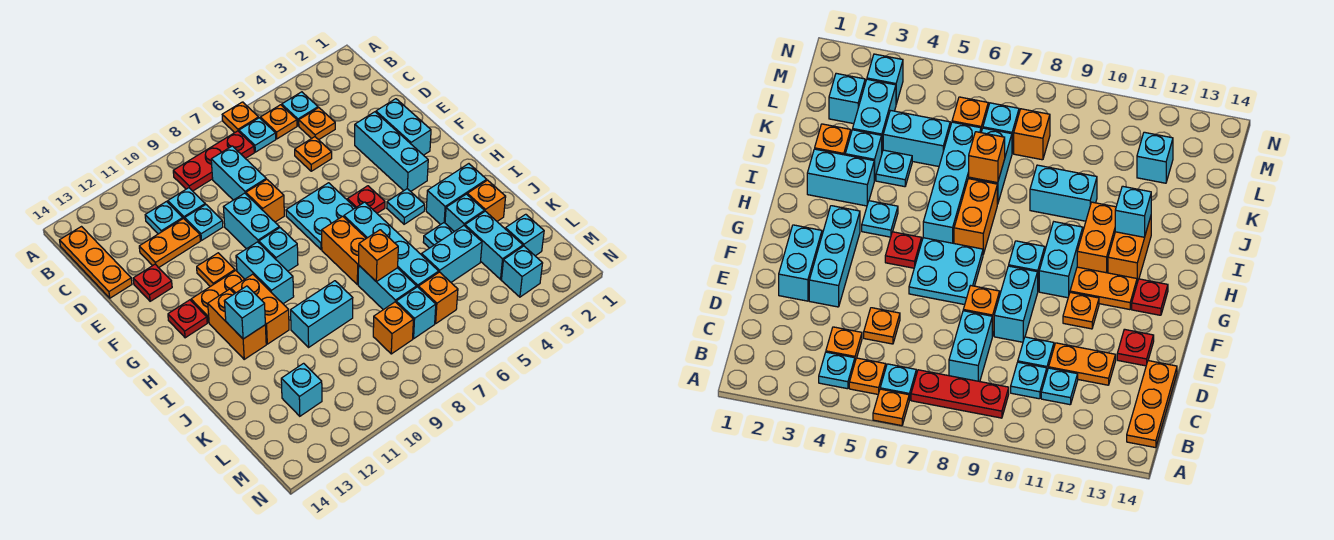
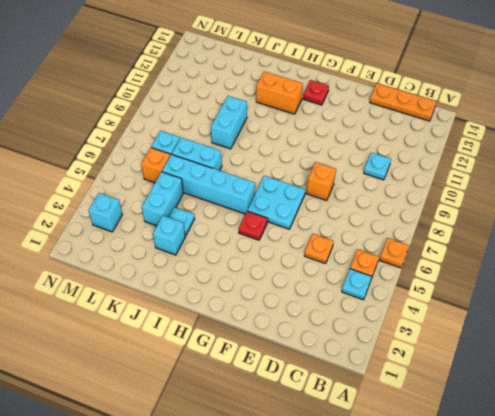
none -> cyan plate B6 level 1
none -> red plate B7:B9 level 1
none -> orange plate C4 level 1
none -> cyan brick C8:D8 level 1

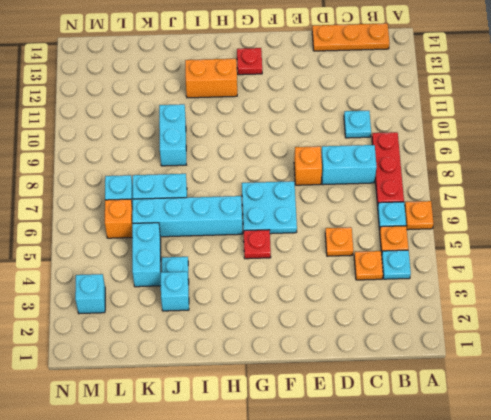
none -> cyan plate C11 level 1
none -> cyan plate D10 level 1
none -> orange plate D11:D12 level 1
none -> cyan brick E2:F2 level 1

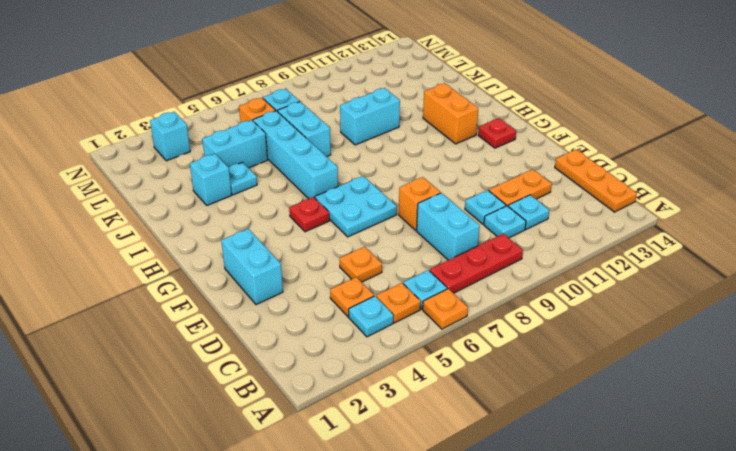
none -> cyan brick E3:G3 level 1
none -> cyan brick E9:F9 level 1
none -> red plate E13 level 1
none -> orange plate F11 level 1

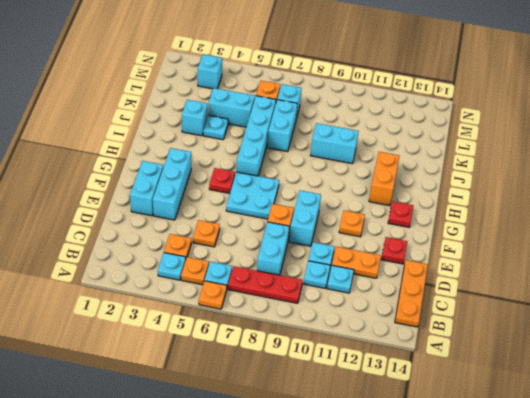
none -> cyan brick G9 level 1
none -> cyan brick G10:H10 level 1
none -> orange plate G11:G12 level 1
none -> cyan plate H4 level 1

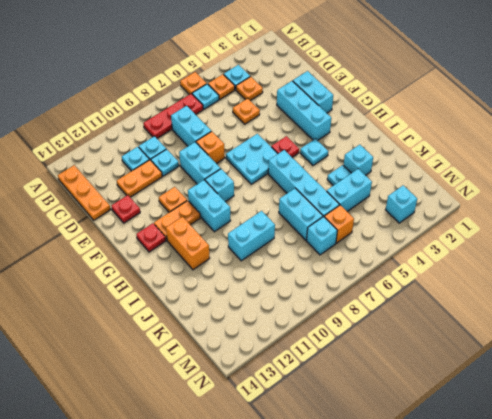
none -> orange brick H7:I7 level 1
none -> orange brick H11:I11 level 1
none -> cyan brick I2:I3 level 1
none -> orange brick J2 level 1

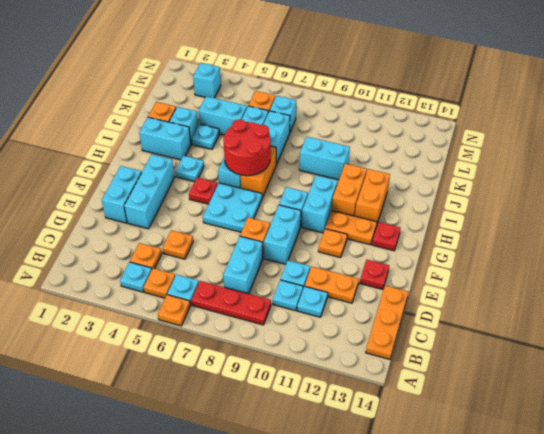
red round brick H6:I7 level 2 -> none
none -> cyan brick K3:L3 level 1
none -> cyan brick L2 level 1
none -> orange brick L8 level 1
none -> cyan brick L12 level 1

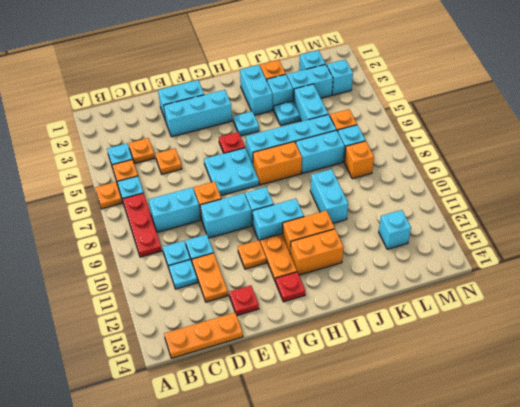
none -> cyan brick I12 level 2
none -> orange brick J7 level 2

